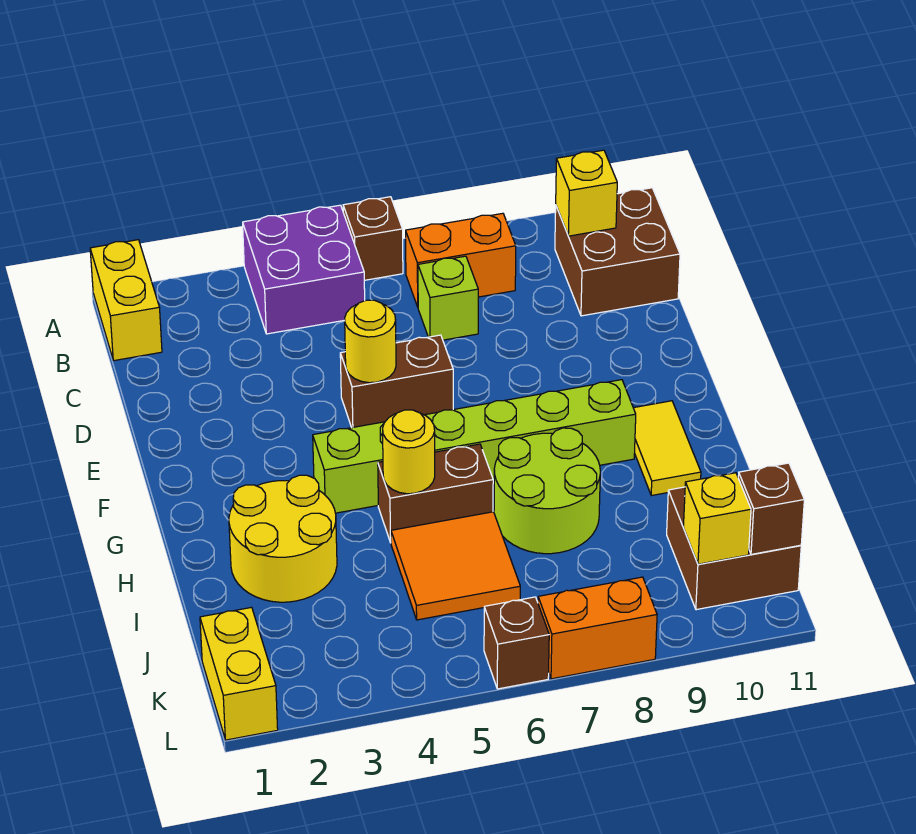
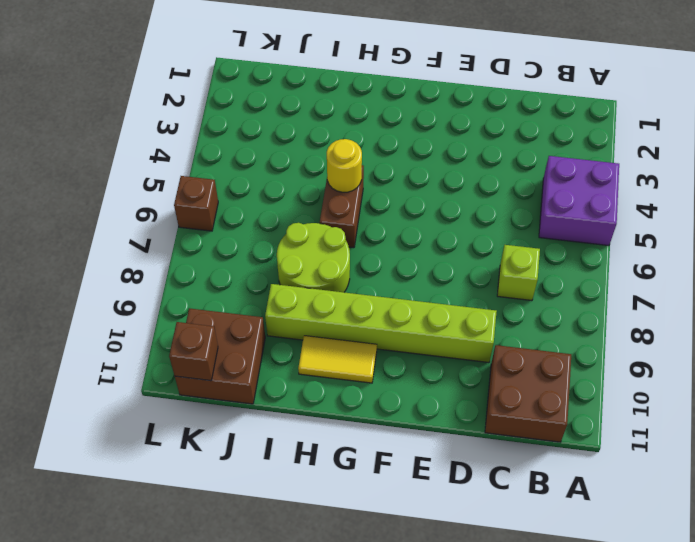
lime brick D9:I9 level 1 -> lime brick G4:G9 level 1
none -> yellow brick A1:B1 level 1
none -> brown brick A6 level 1
none -> orange brick B7:B8 level 1

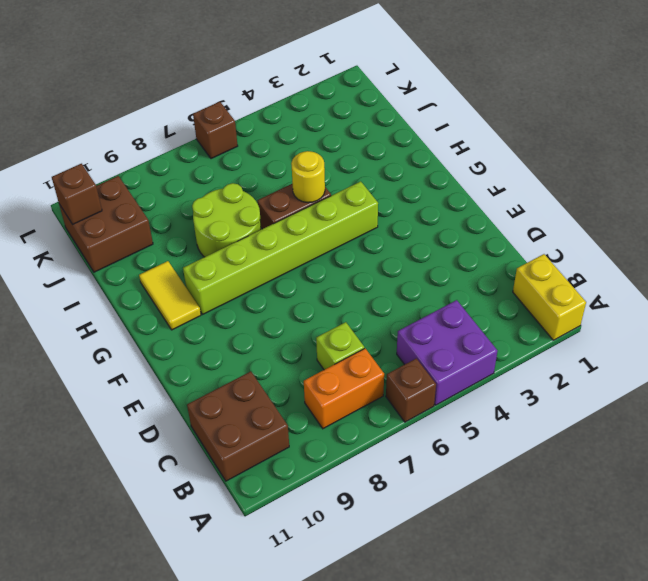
none -> brown brick E5:E6 level 1
none -> yellow round brick H2:I3 level 1
none -> orange tile I5:J6 level 1

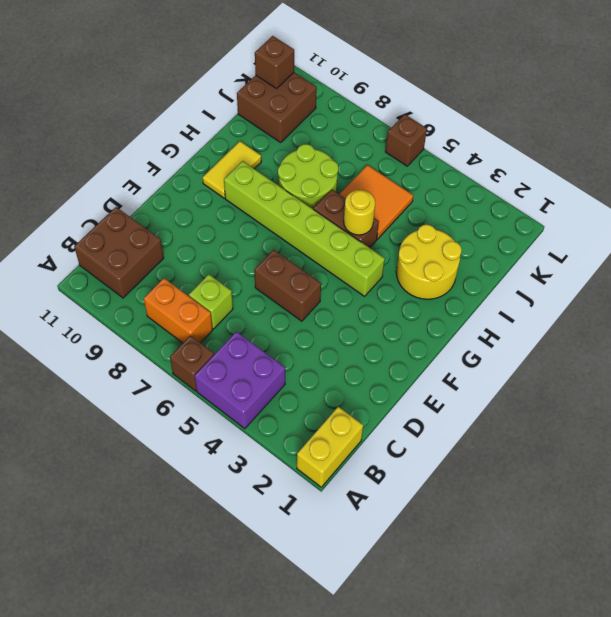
none -> yellow brick K1:L1 level 1
none -> orange brick L7:L8 level 1
none -> yellow brick B10 level 2

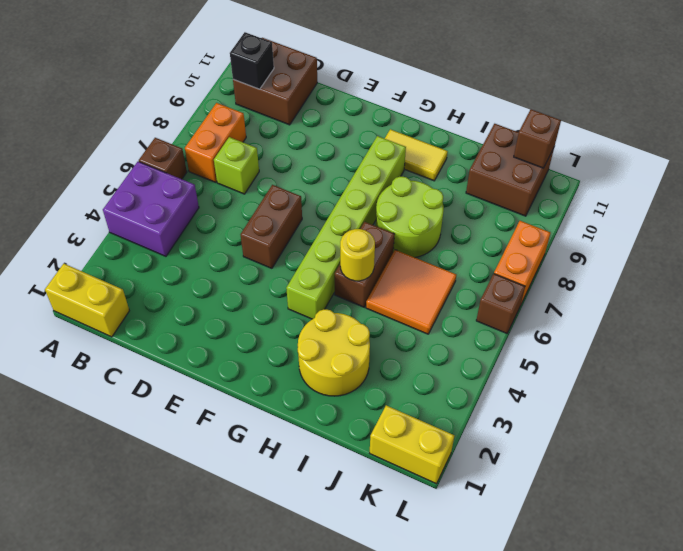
black brick B10 level 2 -> yellow brick B10 level 2
none -> yellow round brick E5 level 2
none -> yellow brick K10 level 2

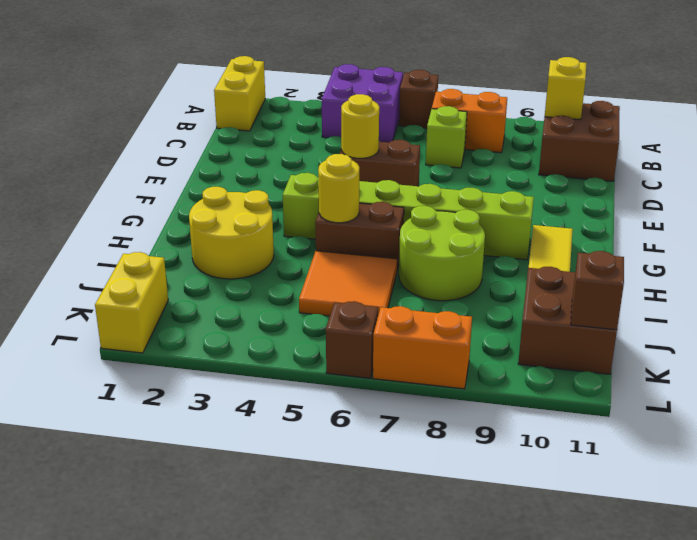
none -> yellow brick K10 level 2

